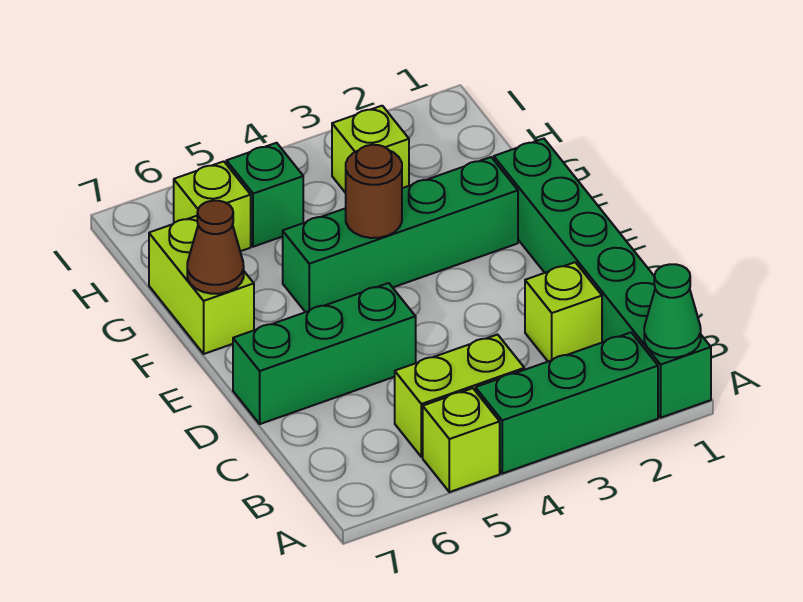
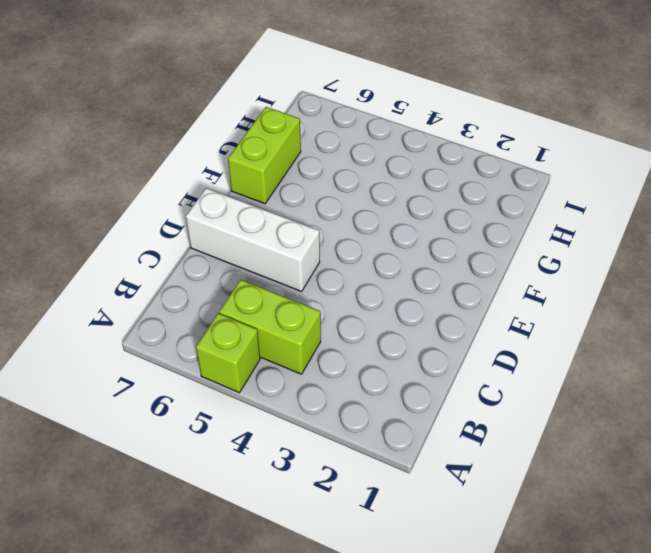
white brick D5:D7 level 1 -> green brick D5:D7 level 1
none -> green brick A1:F1 level 1
none -> green brick A2:A4 level 1
none -> lime brick C2 level 1

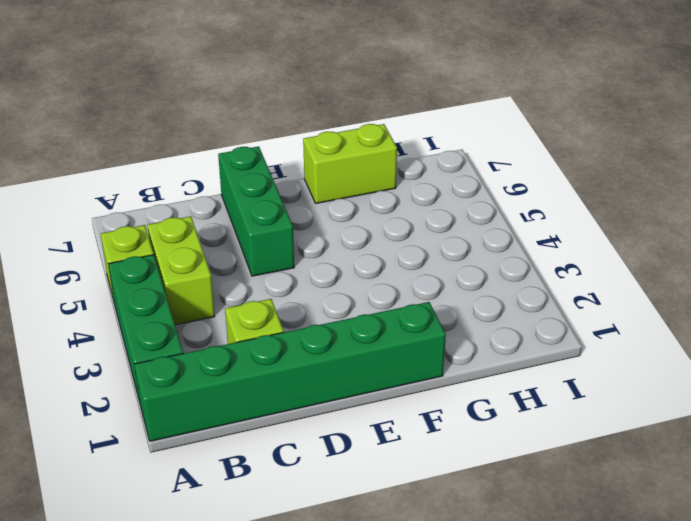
none -> green brick F2:F5 level 1
none -> lime brick H3 level 1
none -> green brick H5 level 1

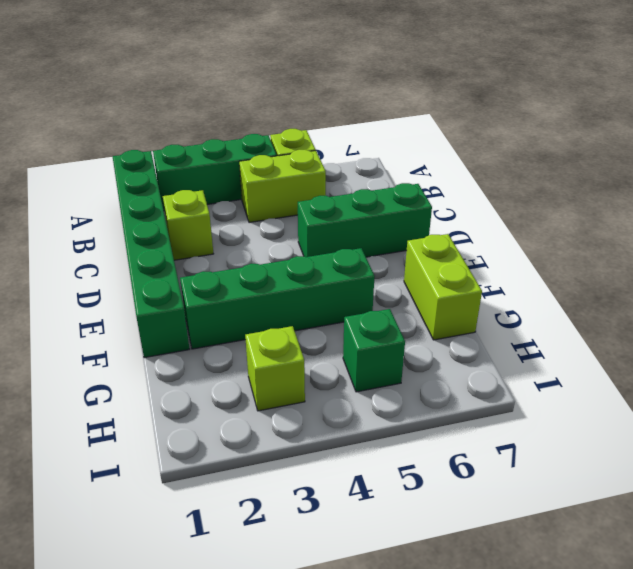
none -> lime brick H6 level 1
none -> green cone A1 level 2
none -> brown round brick F4 level 2

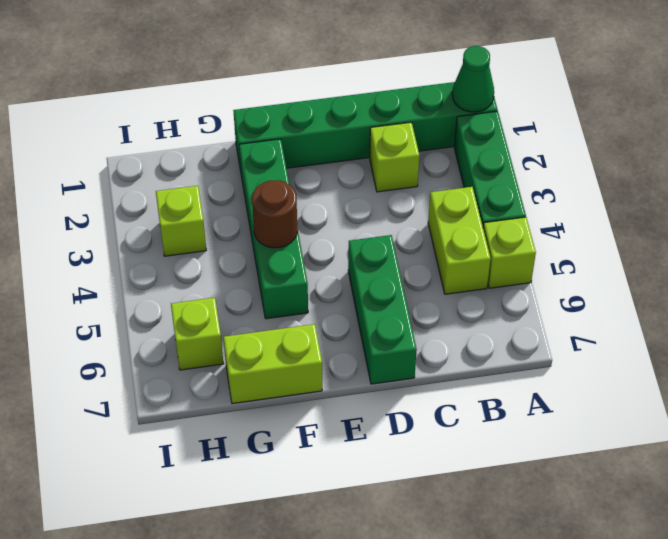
none -> green brick H5 level 1
none -> brown cone F7 level 2

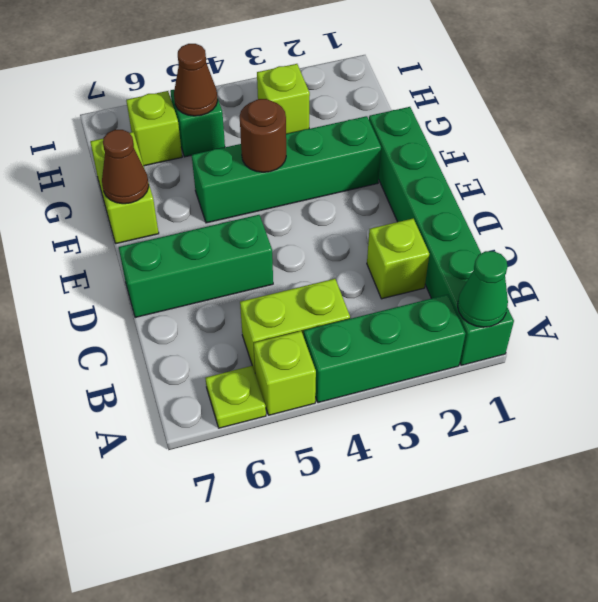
lime plate A6 level 1 -> none
brown cone H5 level 2 -> none

